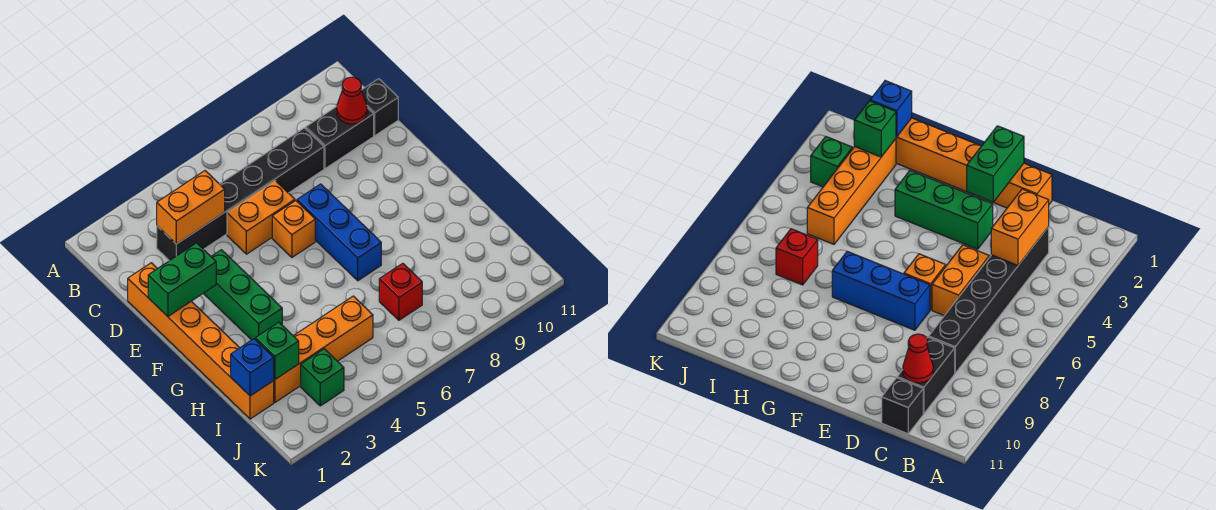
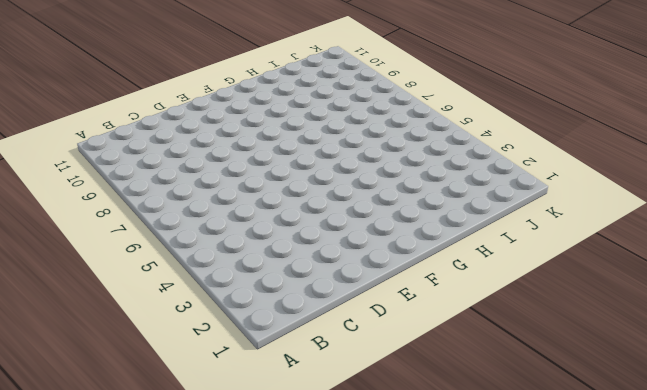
none -> black brick C3:C8 level 1
none -> black brick C9:C10 level 1
none -> black brick C11 level 1

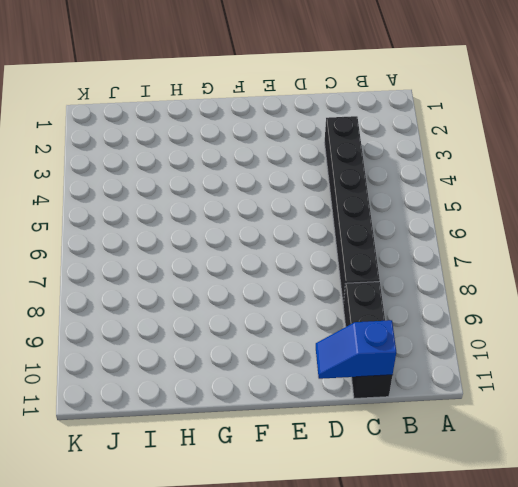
blue slope C11:D11 level 2 top C -> none
none -> orange brick D1:I1 level 1
none -> orange brick D5:D6 level 1
none -> green brick E3:G3 level 1

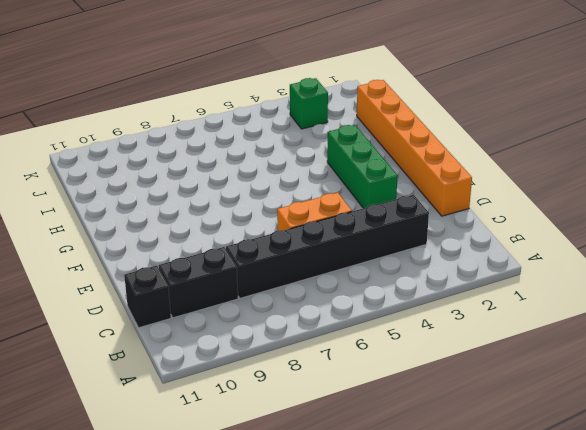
none -> orange brick E6 level 1
none -> blue brick E7:G7 level 1
none -> orange brick I2:I5 level 1

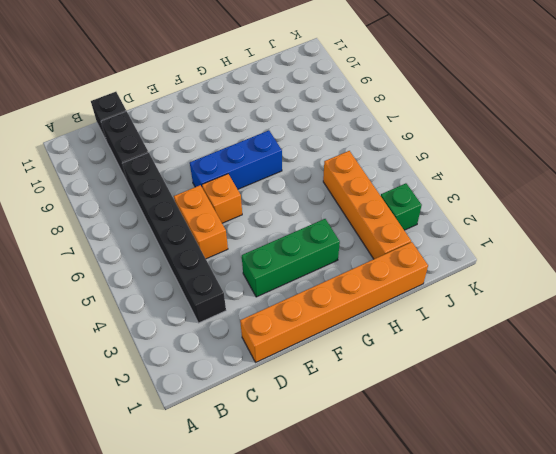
none -> red brick I7 level 1
none -> orange brick C3:C4 level 2
none -> red cone C10 level 2

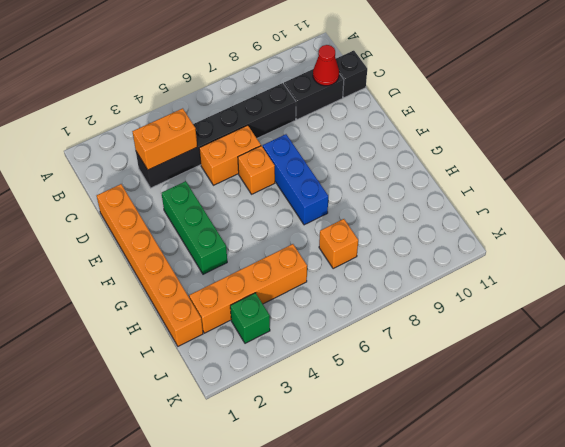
orange brick I7 level 1 -> red brick I7 level 1
none -> green brick E1:E2 level 2
none -> blue brick I1 level 2
none -> green brick I2 level 2

